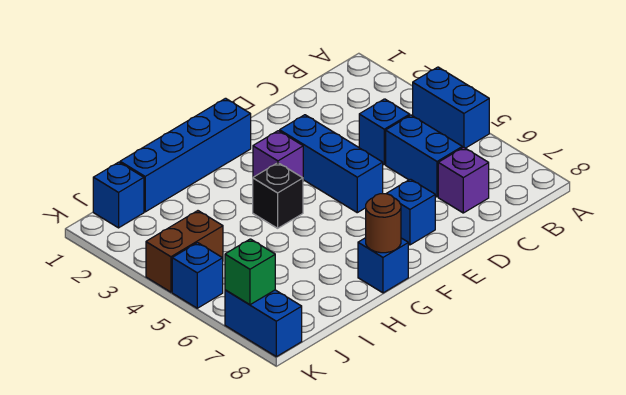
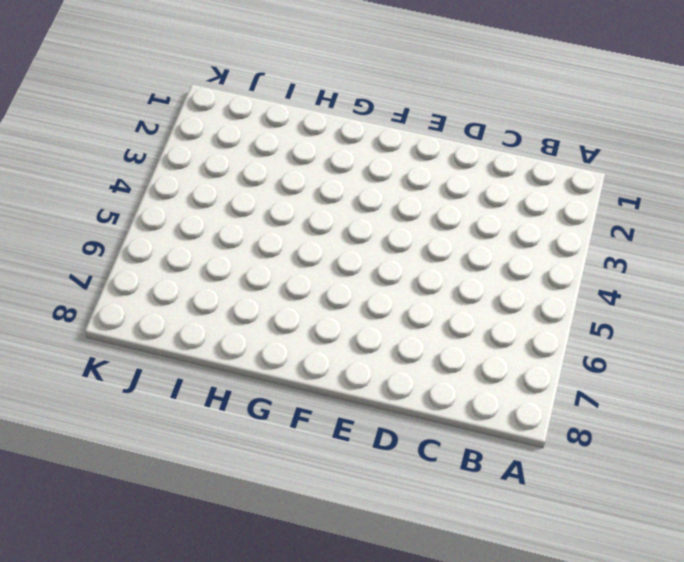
none -> blue brick A4:A5 level 1
none -> blue brick C4 level 1
none -> blue brick C5:C6 level 1

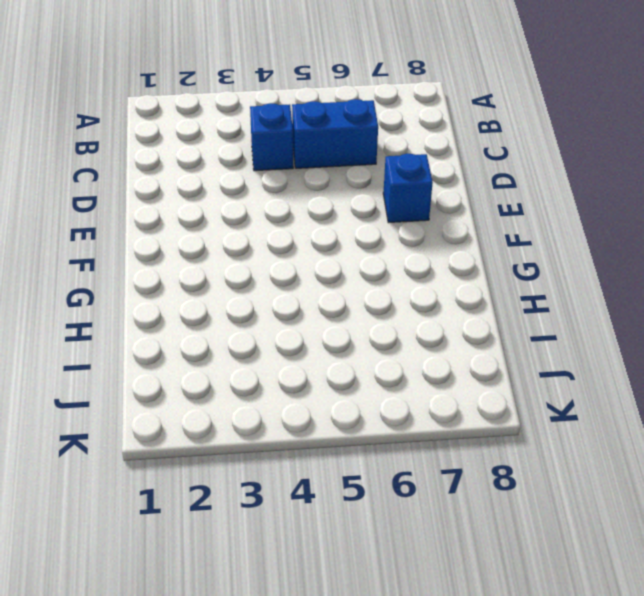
none -> blue brick A4:A5 level 1
none -> purple brick C7 level 1
none -> blue brick E3:E5 level 1

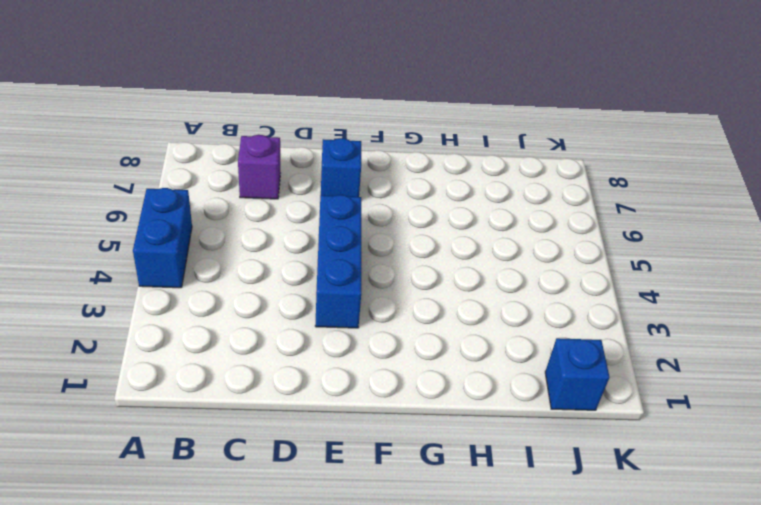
none -> blue brick C4 level 1
none -> blue brick C5:C6 level 1
none -> blue brick F1:I1 level 1

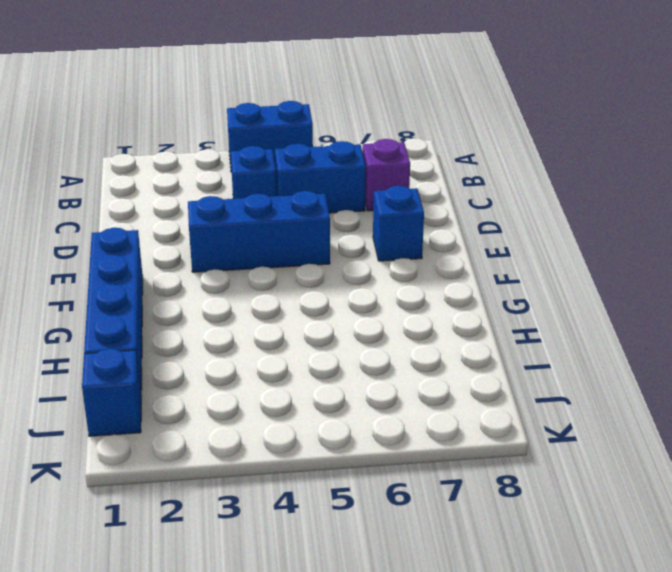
none -> purple brick F3 level 1
none -> black brick G4 level 1
none -> blue brick G8 level 1

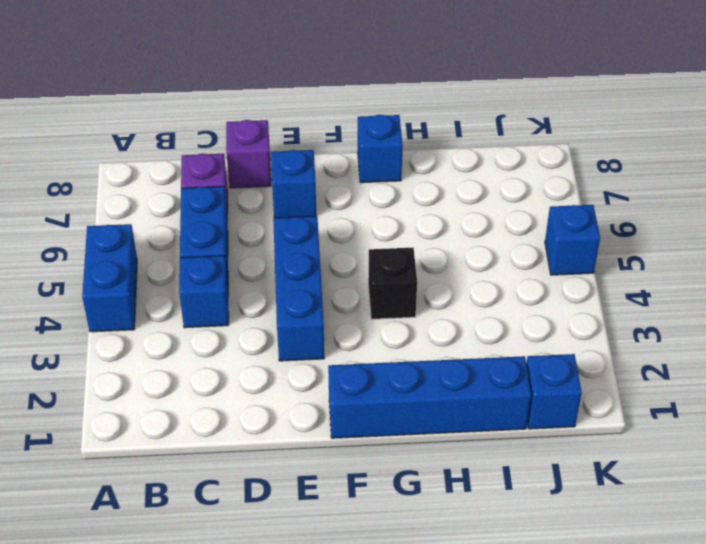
purple brick D8 level 1 -> purple brick F3 level 1
none -> brown brick J4:K4 level 1
none -> blue brick K7:K8 level 1
none -> brown round brick G8 level 2

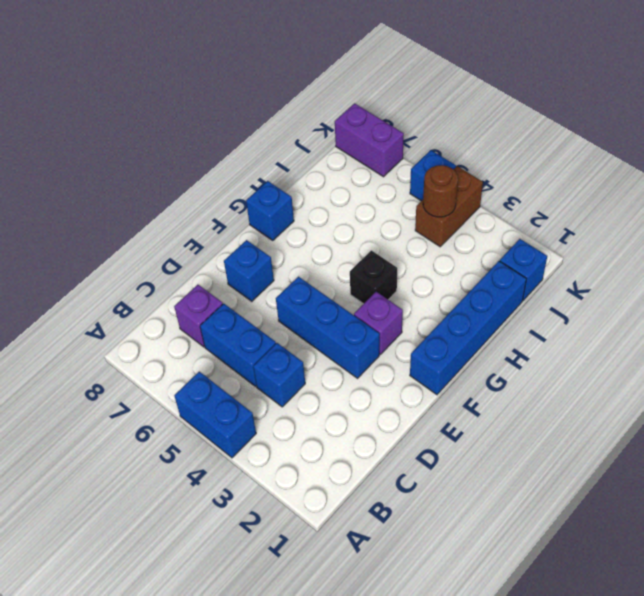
brown round brick J4 level 2 -> brown round brick G8 level 2
purple brick K7:K8 level 1 -> blue brick K7:K8 level 1
none -> green brick K7 level 2

